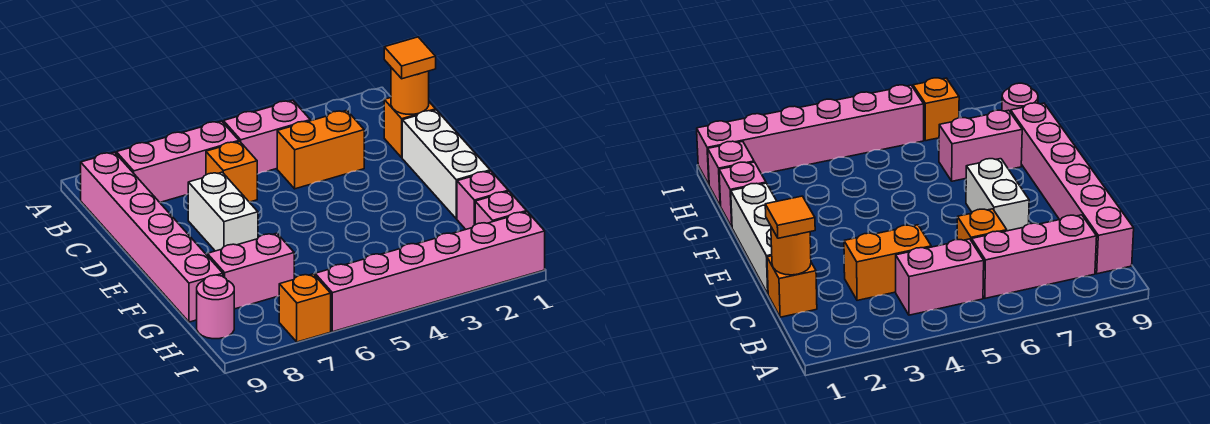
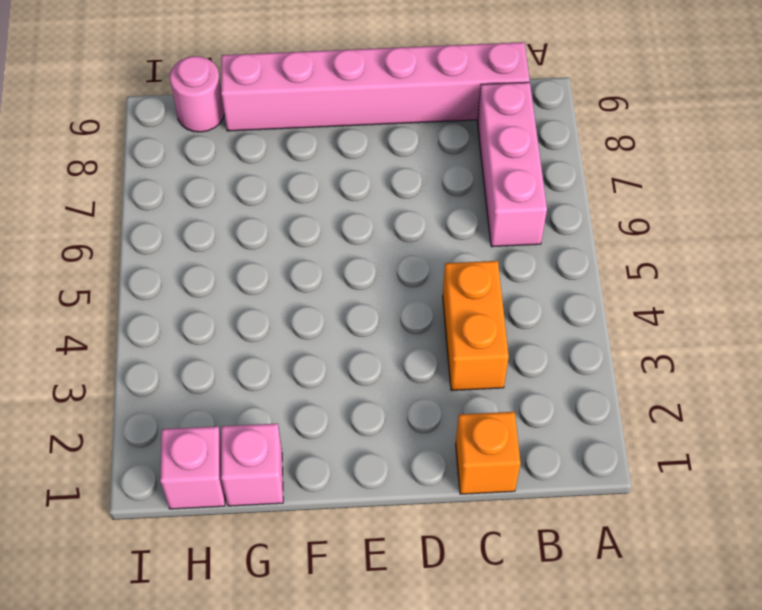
none -> pink brick B4:B5 level 1
none -> orange brick C6 level 1
none -> white brick D1:F1 level 1

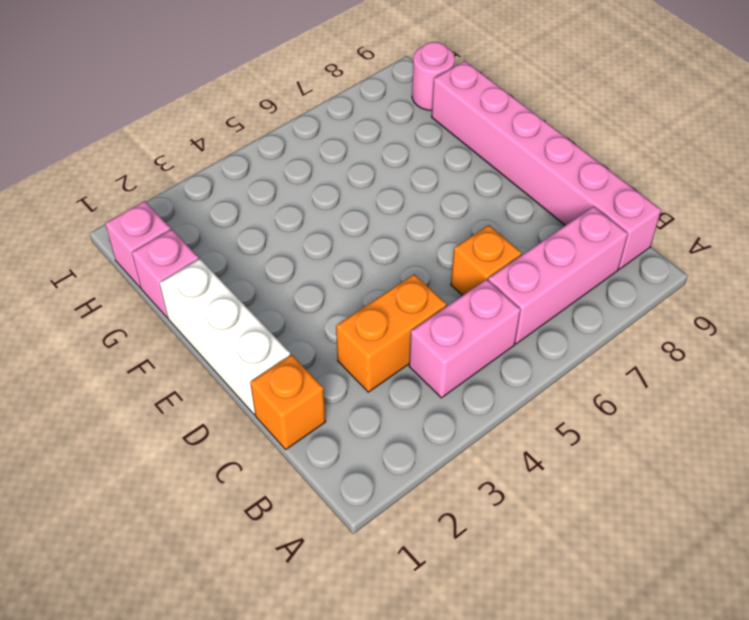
none -> white brick D7:E7 level 1
none -> pink brick G7:G8 level 1
none -> pink brick I1:I6 level 1

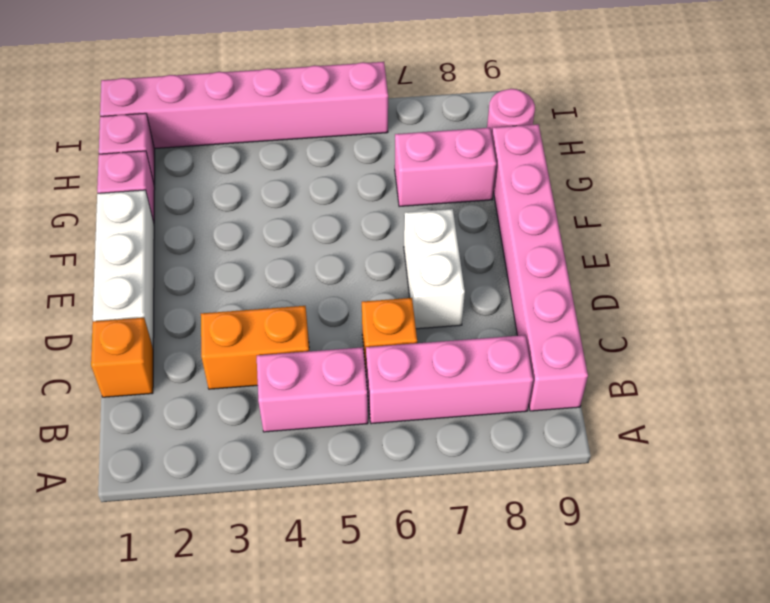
none -> orange brick I7 level 1
none -> orange round brick C1 level 2
none -> orange tile C1 level 3

